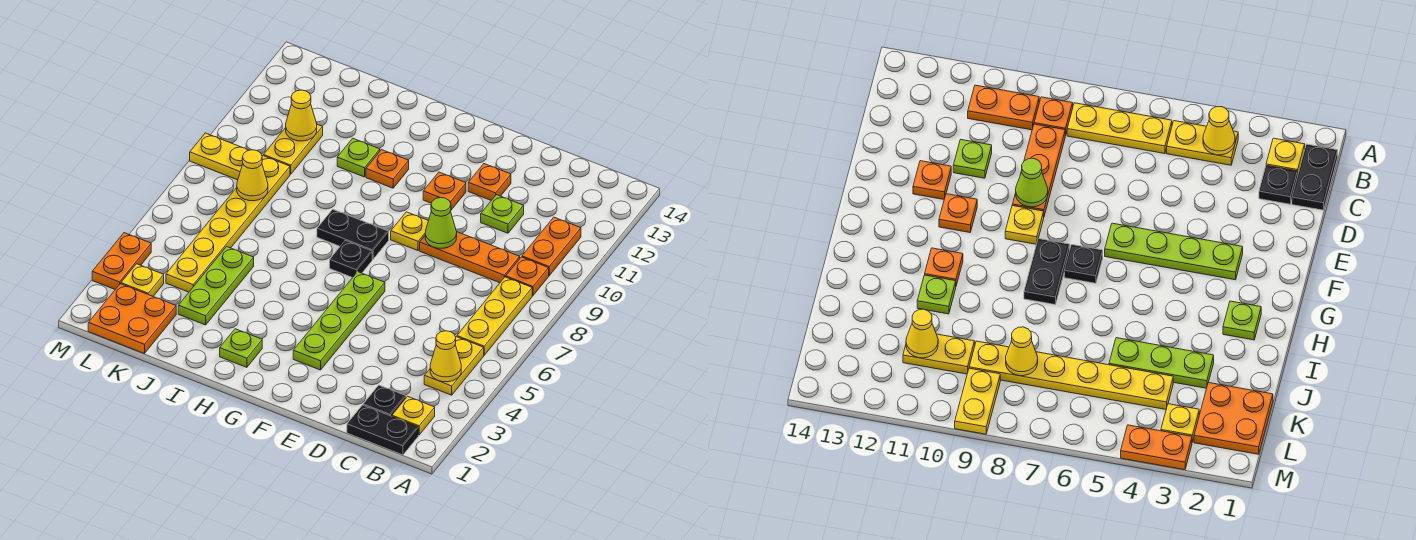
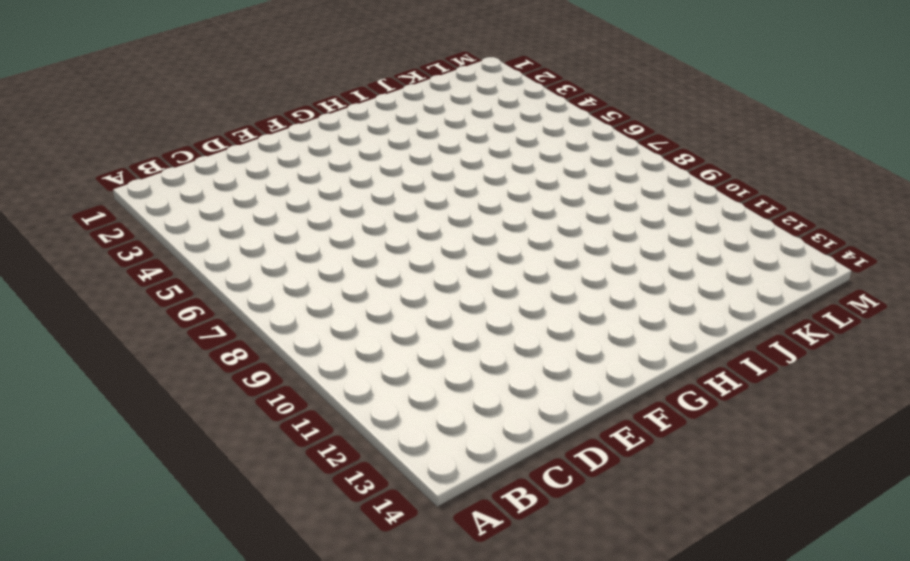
none -> black plate B1:C1 level 1
none -> yellow plate B2 level 1
none -> yellow plate B4:B5 level 1

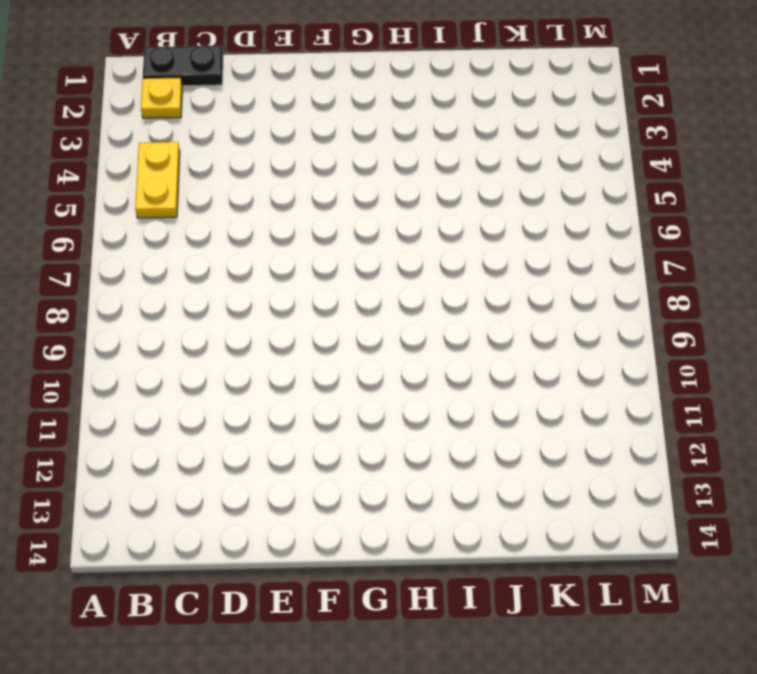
none -> yellow plate B6:B8 level 1
none -> orange plate B9 level 1
none -> orange plate B10:B11 level 1

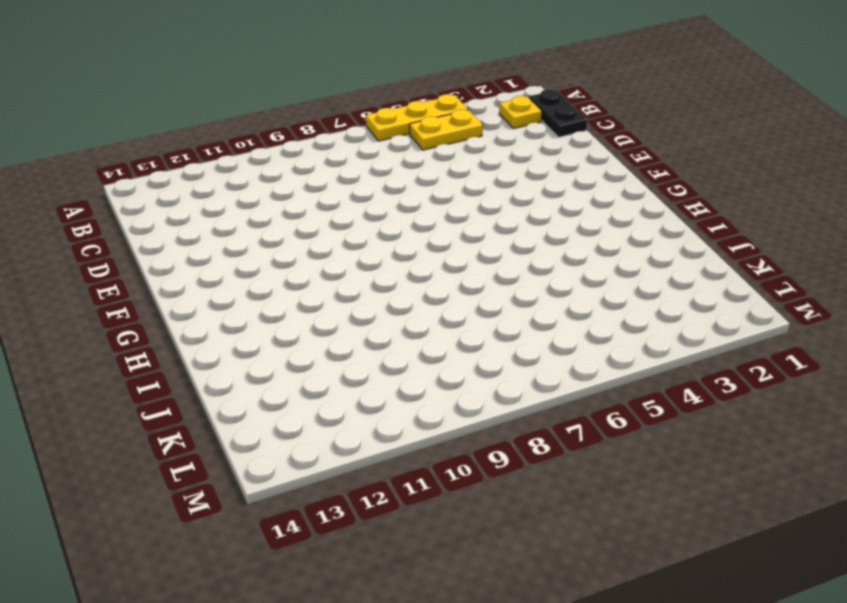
yellow plate A4:A6 level 1 -> yellow plate B6:B8 level 1
none -> orange plate B9 level 1
none -> orange plate B10:B11 level 1
none -> black plate C2 level 1

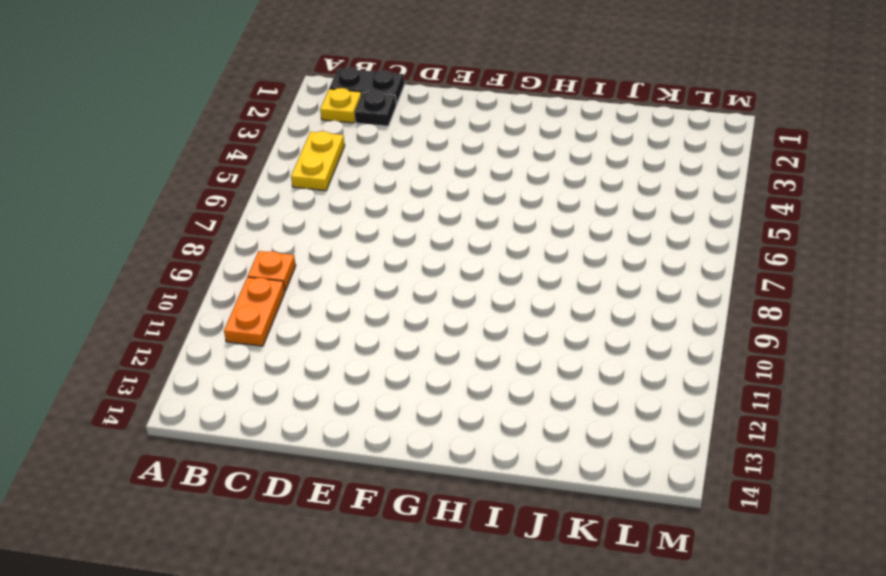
none -> yellow plate B6:B8 level 1
none -> orange plate C9:E9 level 1
none -> lime plate D11 level 1

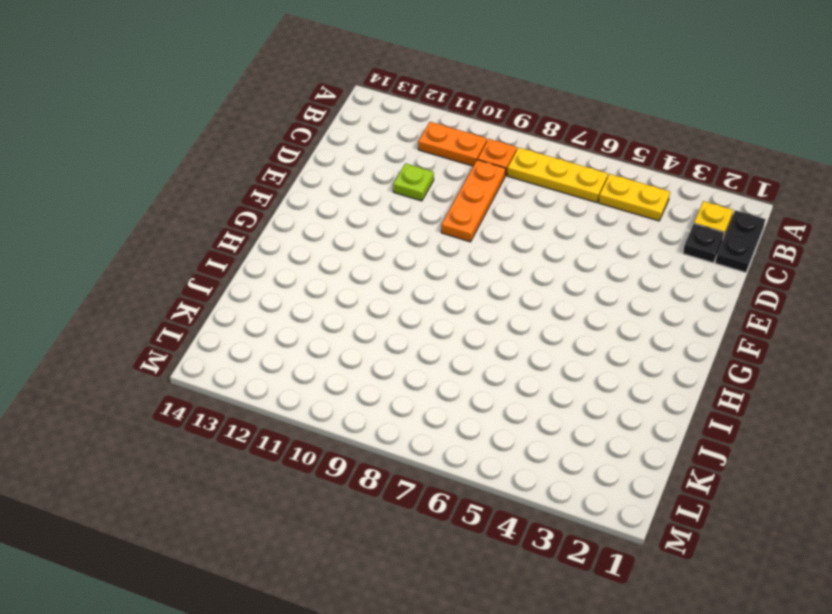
none -> orange plate E12 level 1
none -> lime plate F3:F6 level 1
none -> yellow plate F9 level 1

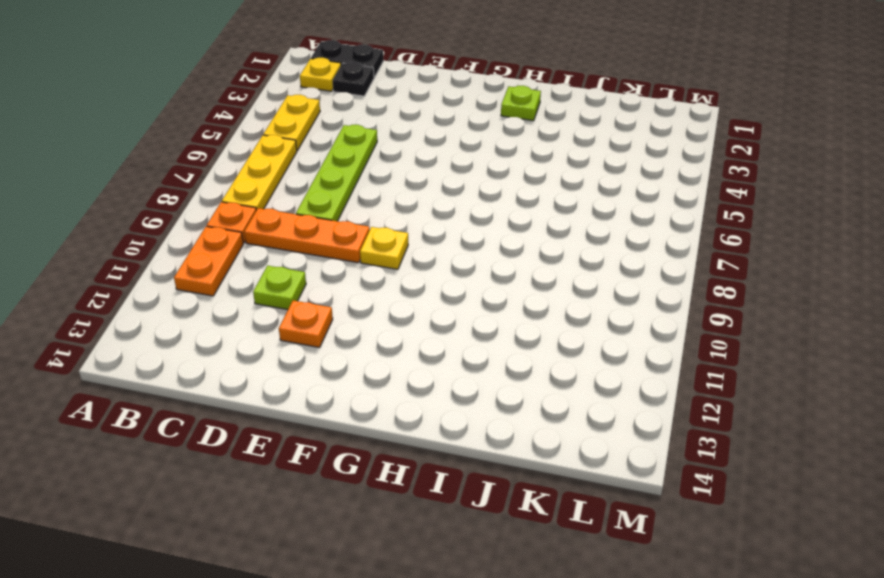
lime plate D5:D8 level 1 -> lime plate F3:F6 level 1
none -> orange plate F11 level 1
none -> black plate G7 level 1
none -> black plate G8:H8 level 1

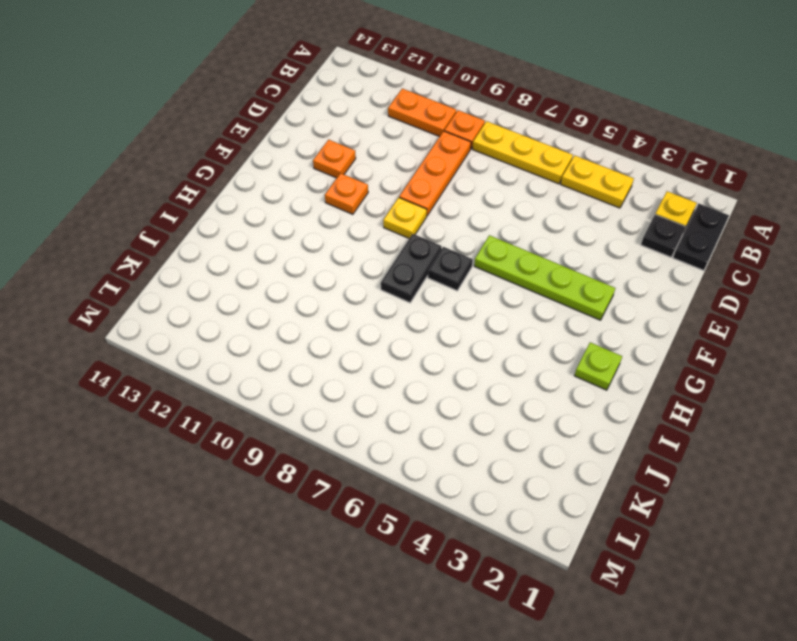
none -> lime plate D11 level 1
none -> orange plate H11 level 1
none -> lime plate I11 level 1

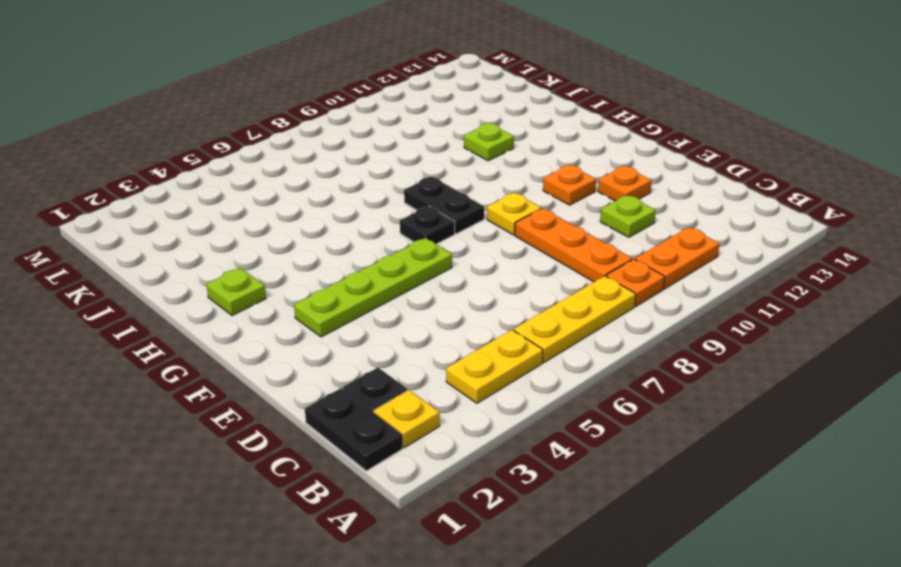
none -> orange plate H11 level 1
none -> lime plate J3:J5 level 1
none -> orange plate K1:L2 level 1

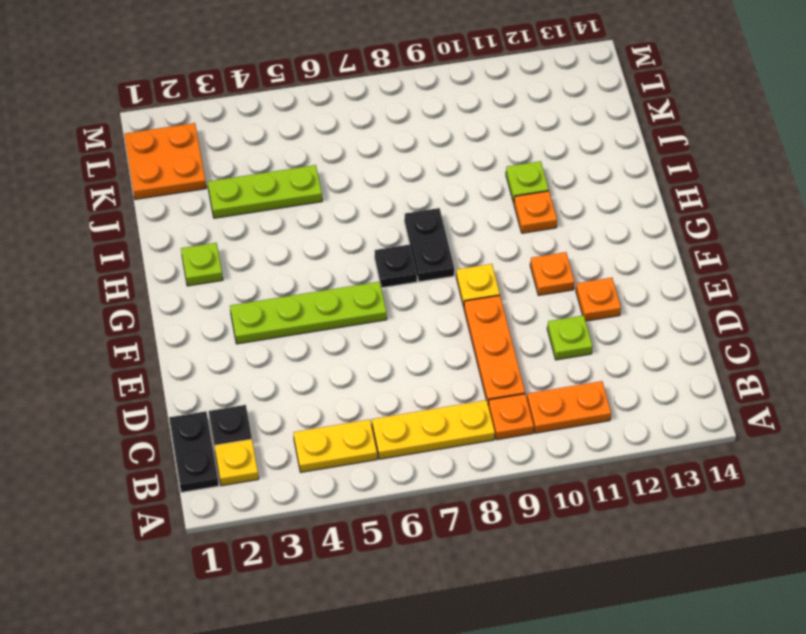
none -> yellow plate K4:K9 level 1
none -> yellow plate K10:K11 level 1
none -> yellow plate L3 level 1

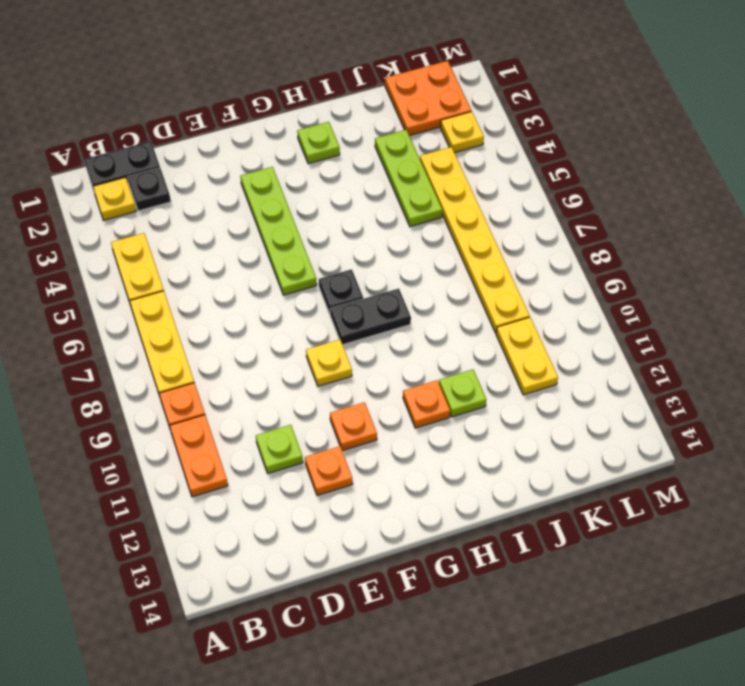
none -> orange plate C9:E9 level 1
none -> yellow plate L9:M9 level 1
none -> orange plate M3:M4 level 1

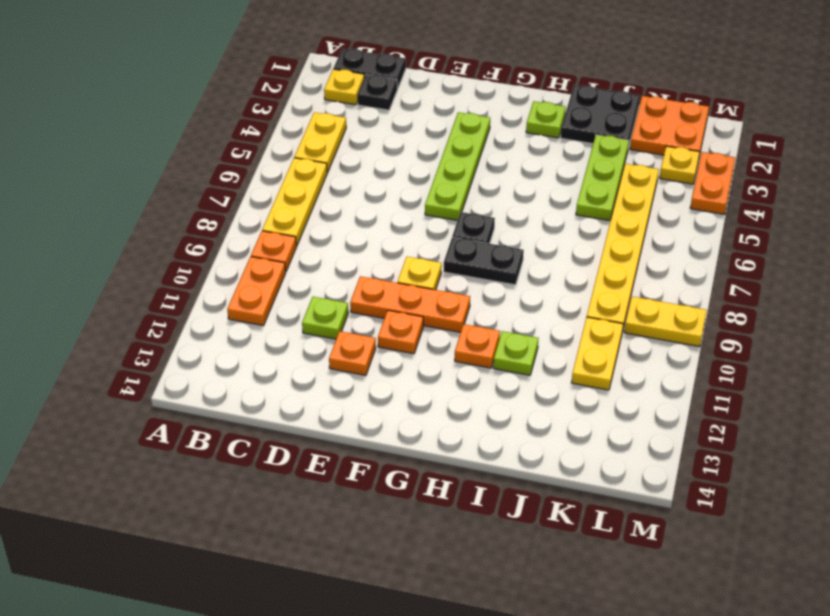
orange plate E10:G10 level 1 -> orange plate C9:E9 level 1
black plate I1:J2 level 1 -> none
none -> yellow cone B4 level 2
none -> lime cone E9 level 2
none -> yellow cone K8 level 2

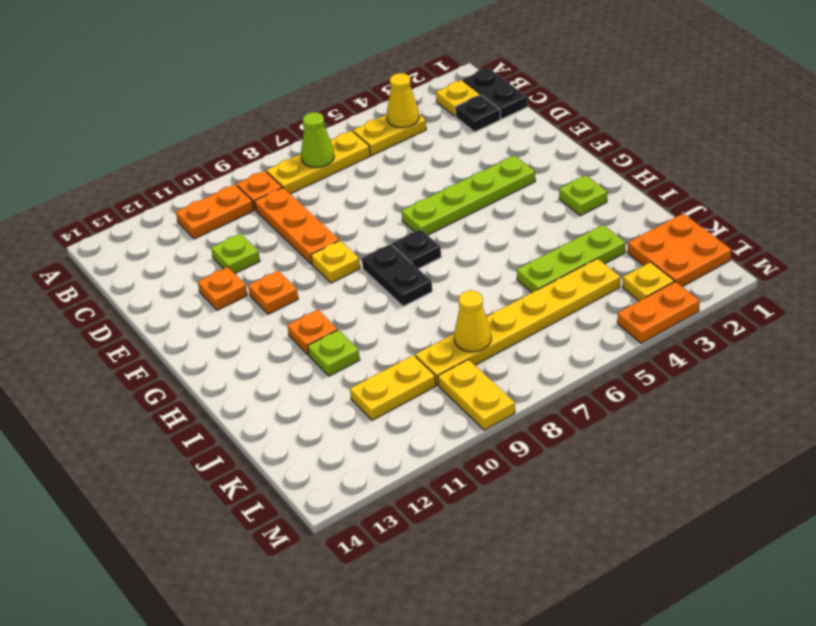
lime cone B7 level 2 -> lime cone E9 level 2
none -> yellow cone K11 level 2

